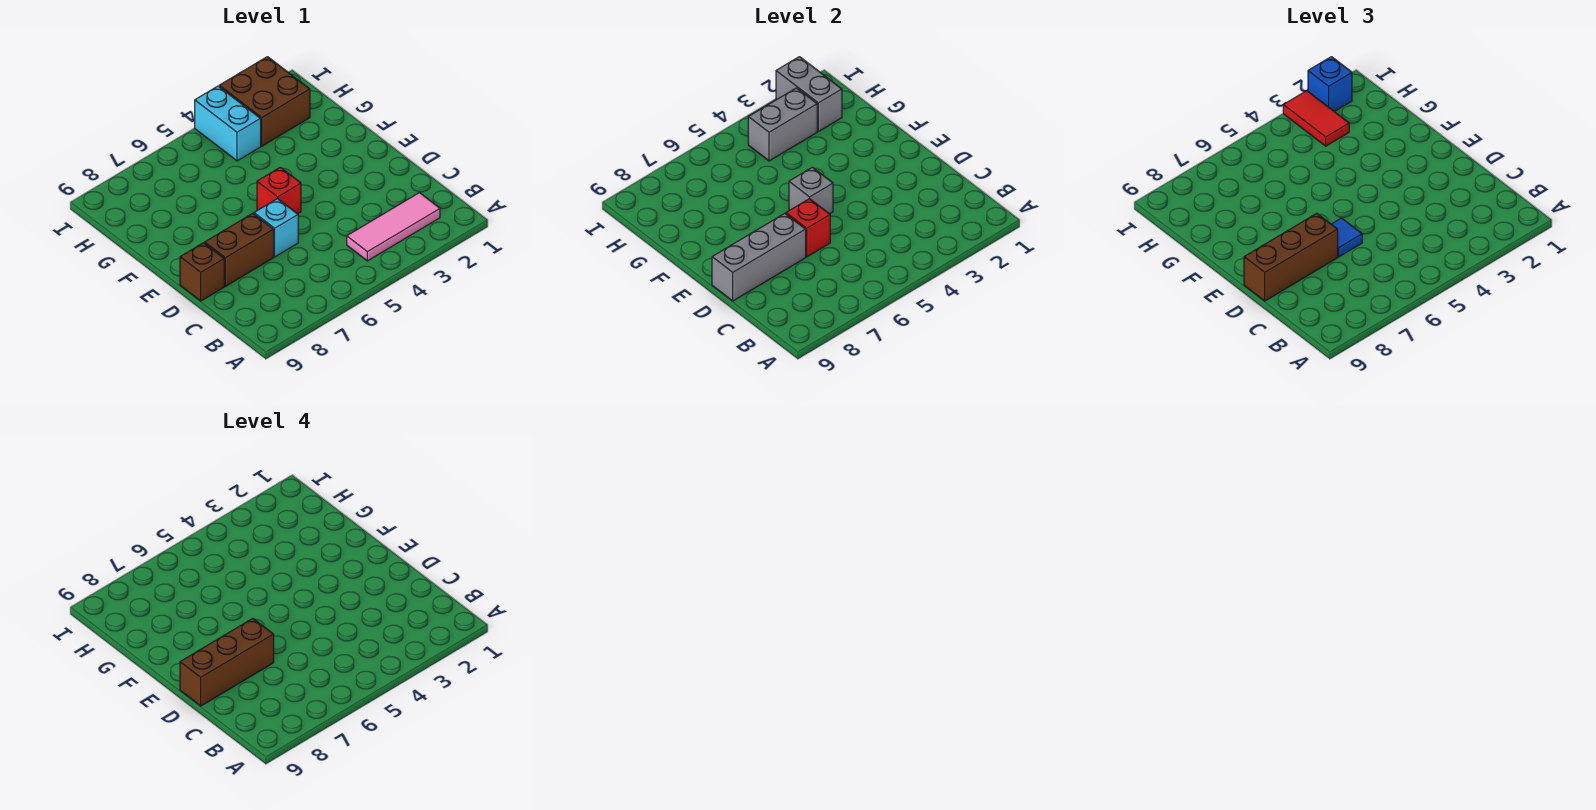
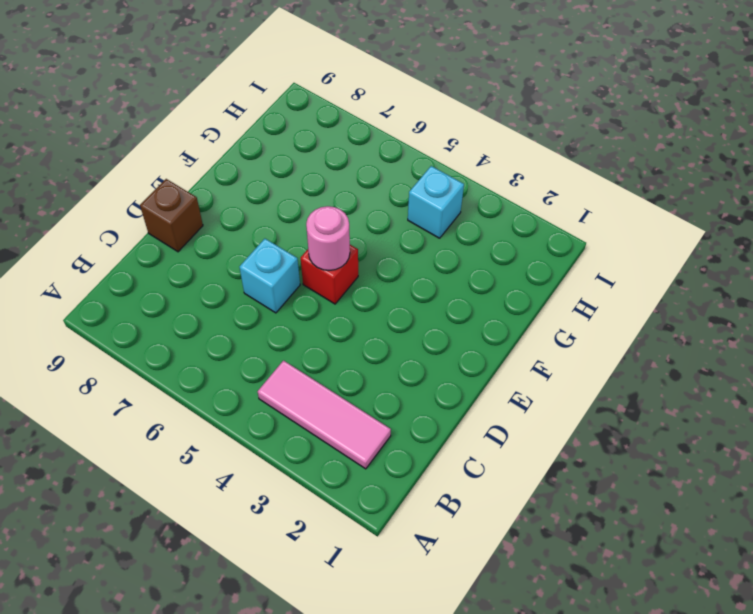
pink round brick E5 level 2 -> grey brick E5 level 2
cyan brick H4 level 1 -> cyan brick H4:I4 level 1
none -> brown brick D7:D8 level 1
none -> brown brick H2:I3 level 1
none -> red brick D6 level 2

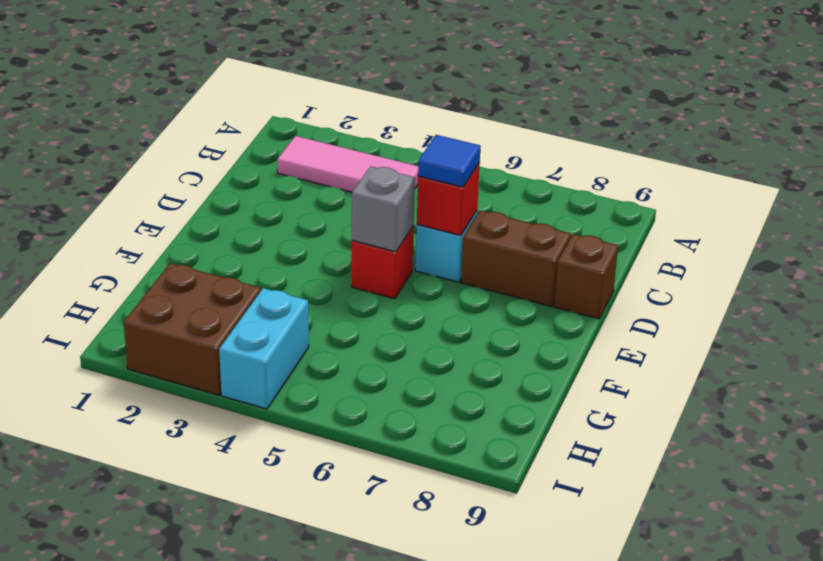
none -> grey brick D7:D9 level 2
none -> grey brick H2:I2 level 2
none -> grey brick H3:H4 level 2

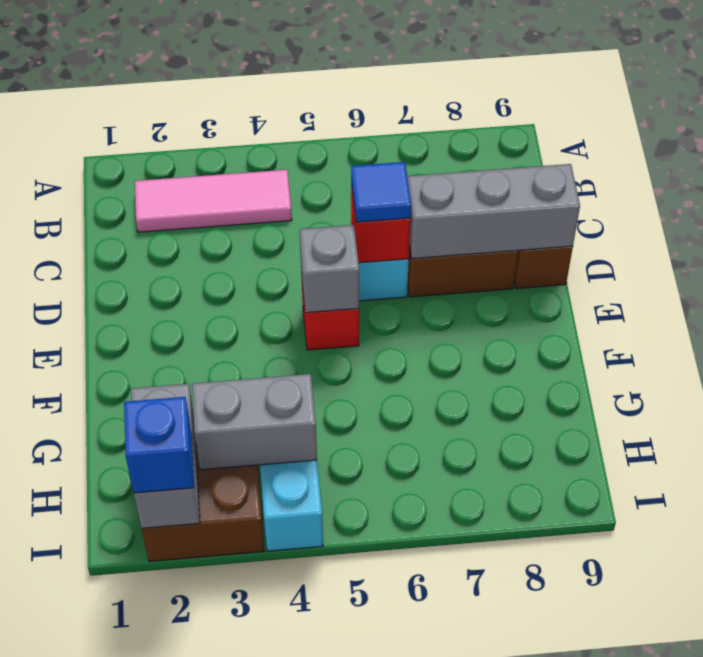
none -> brown brick D7:D9 level 3
none -> red tile H3:I3 level 3
none -> brown brick D7:D9 level 4

